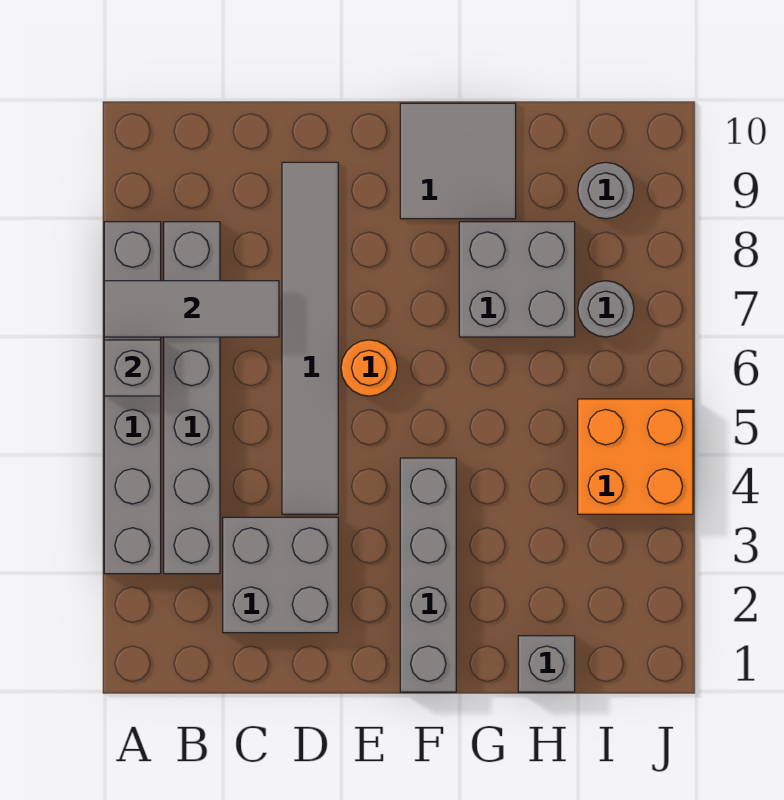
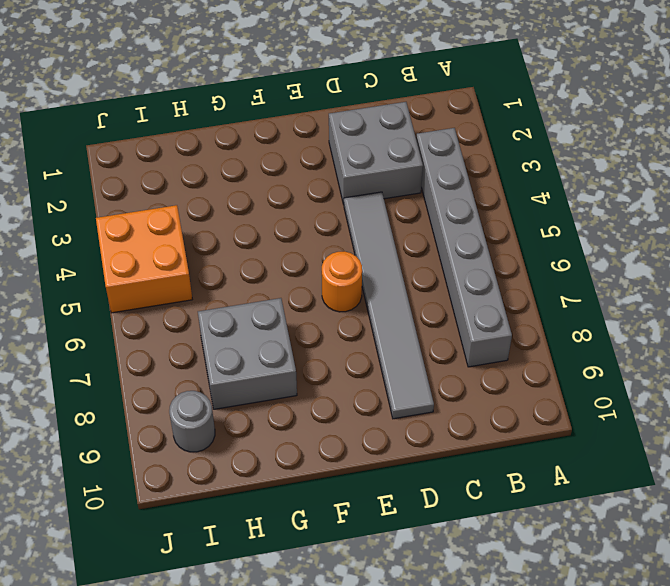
none -> grey brick A3:A8 level 1
none -> grey brick F1:F4 level 1
none -> grey tile F9:G10 level 1

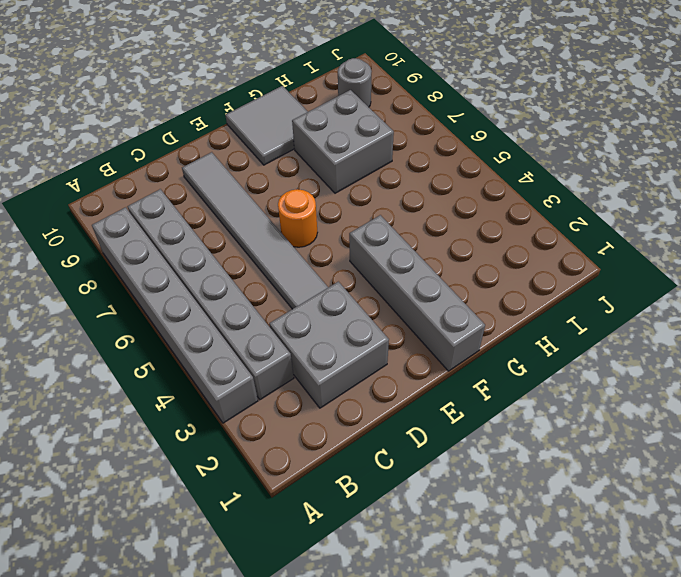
none -> grey brick H1 level 1
none -> orange brick I4:J5 level 1
none -> grey round brick I7 level 1

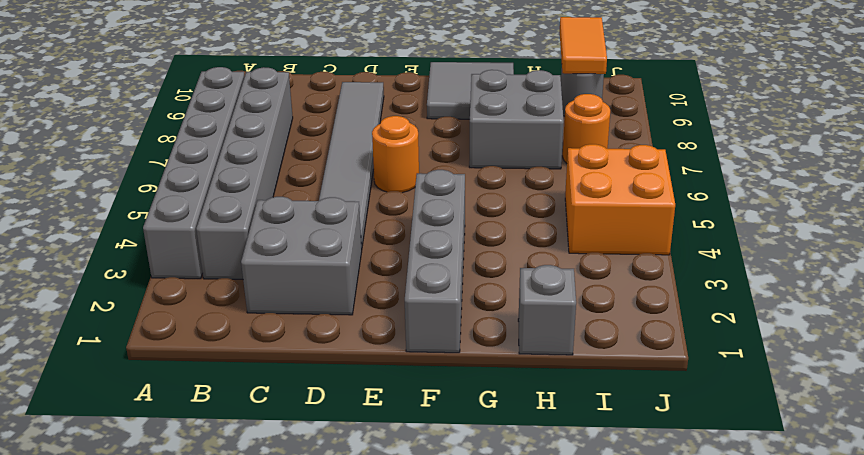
orange round brick I7 level 1 -> grey round brick I7 level 1
orange tile I9:I10 level 2 -> none
none -> grey brick A6 level 2
none -> grey tile A7:C7 level 2

